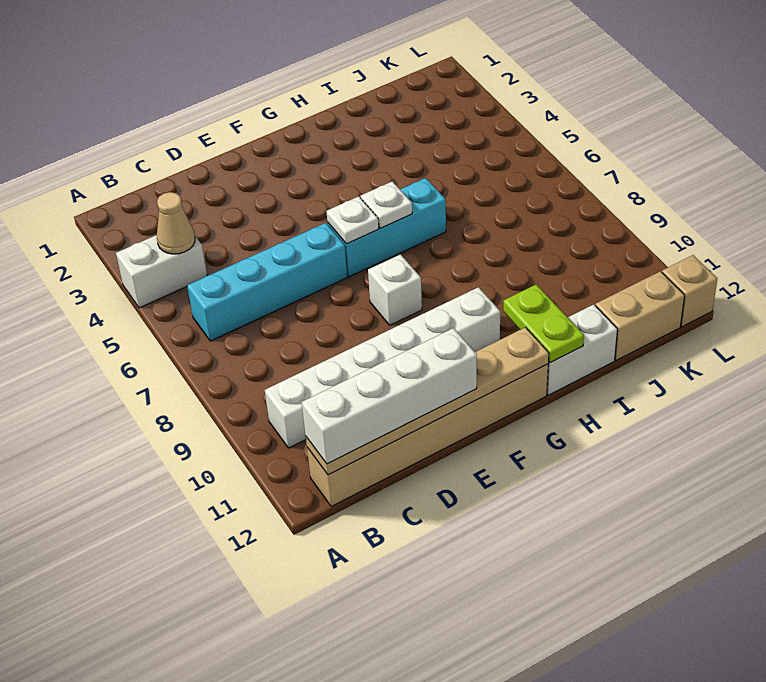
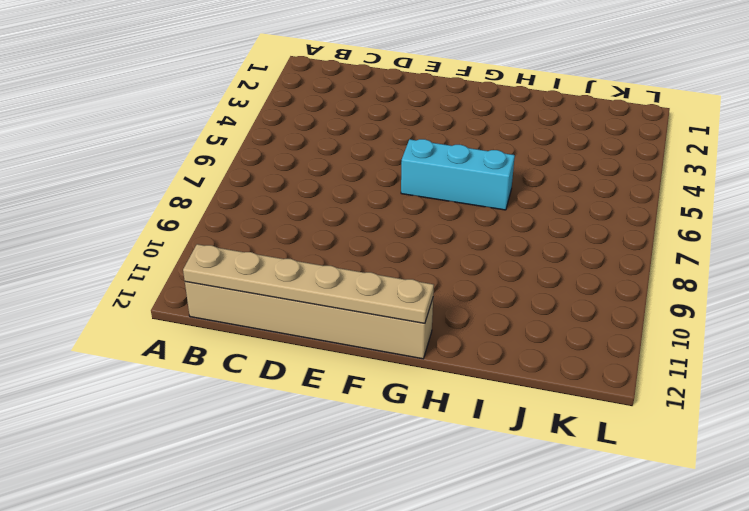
none -> white brick A4:B4 level 1
none -> cyan brick B6:E6 level 1
none -> white brick B10:G10 level 1

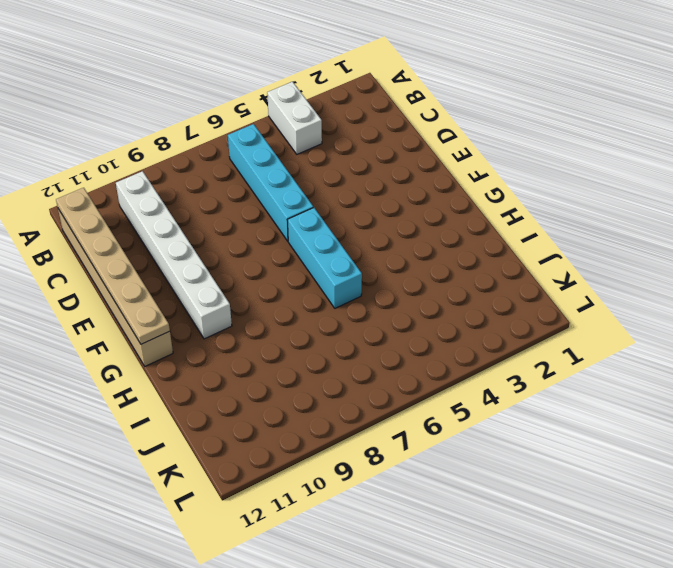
none -> white brick F8 level 1
none -> white brick H12:I12 level 1
none -> tan brick J12:K12 level 1

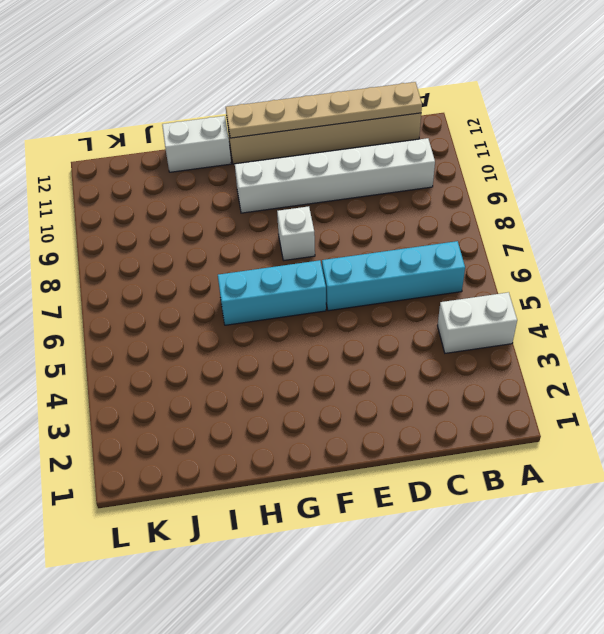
none -> tan brick J12:K12 level 1
none -> tan brick L12 level 1
none -> tan cone B4 level 2

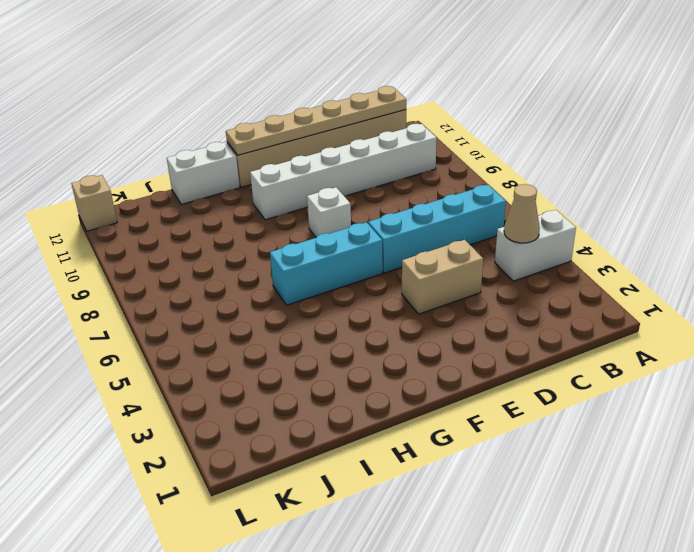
tan brick D4:E4 level 1 -> tan brick J12:K12 level 1
none -> white plate F6 level 2
none -> white plate G6 level 2
none -> lime plate H11:H12 level 2

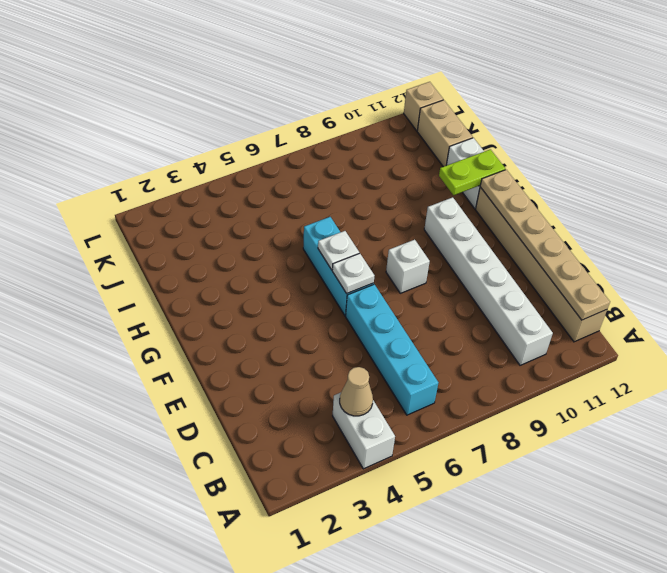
none -> white brick B12:E12 level 3

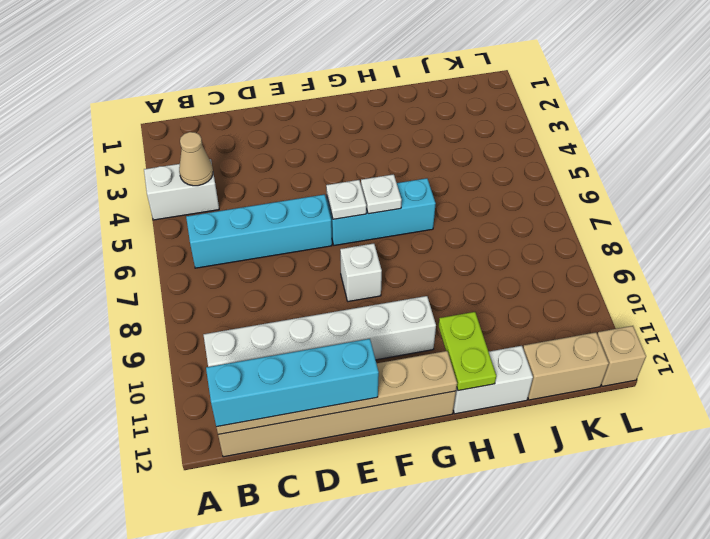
cyan brick B12:E12 level 3 -> white brick B12:E12 level 3

